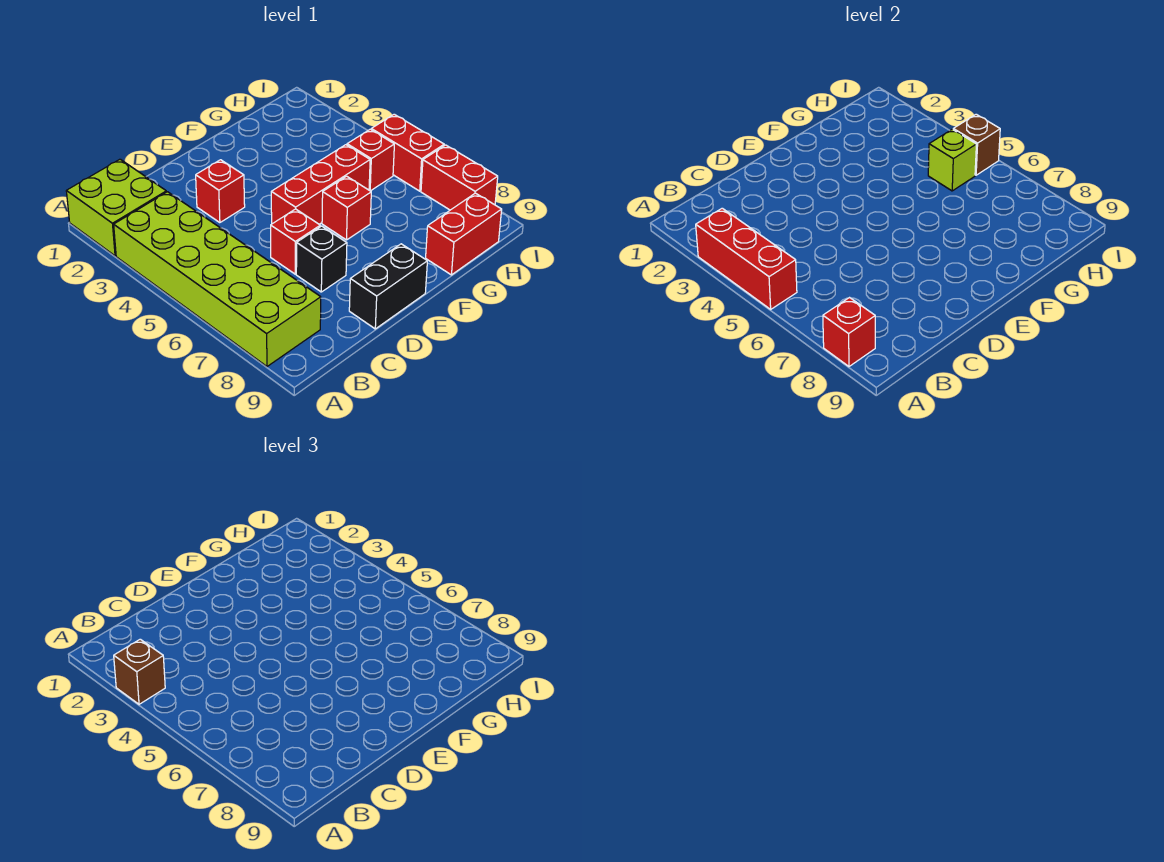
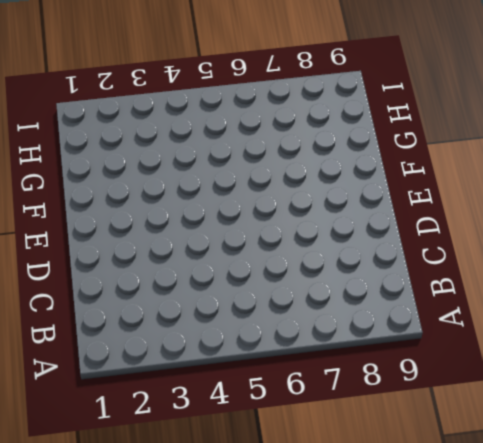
none -> lime brick A1:B2 level 1
none -> lime brick A3:B8 level 1
none -> red brick D3 level 1

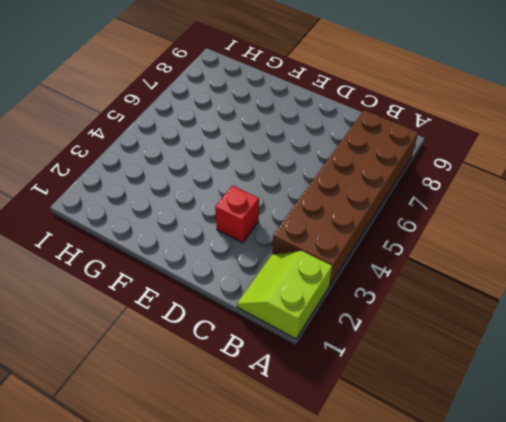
lime slope A1:B2 level 1 top A -> lime brick A1:B2 level 1
brown brick A3:B8 level 1 -> lime brick A3:B8 level 1
none -> red brick D6 level 1
none -> black brick D7 level 1
none -> black brick D9:E9 level 1

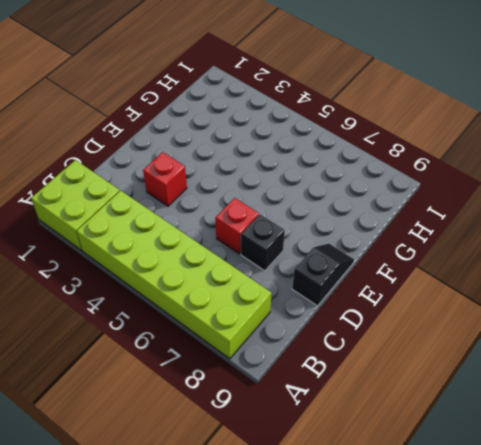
black slope D9:E9 level 1 top D -> black brick D9:E9 level 1
none -> red brick E5:G5 level 1
none -> red brick F6 level 1
none -> red brick G9:H9 level 1

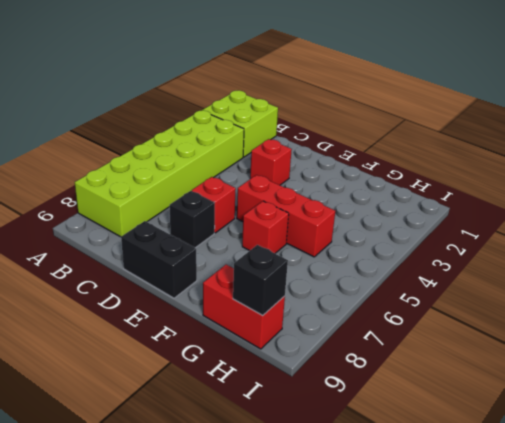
black brick H9 level 2 -> none
none -> red brick H5 level 1
none -> red brick I5:I6 level 1
none -> red brick I7:I8 level 1

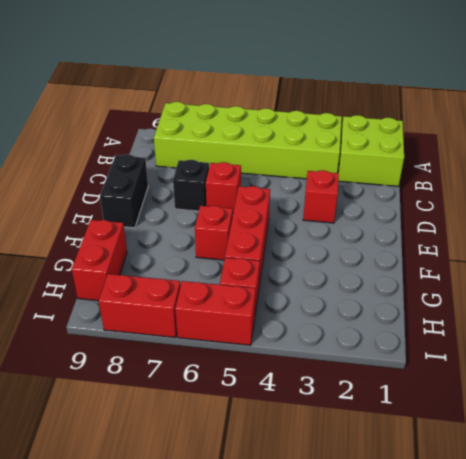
none -> red brick A3:A5 level 2
none -> red brick A8 level 2
none -> lime brick H5 level 2

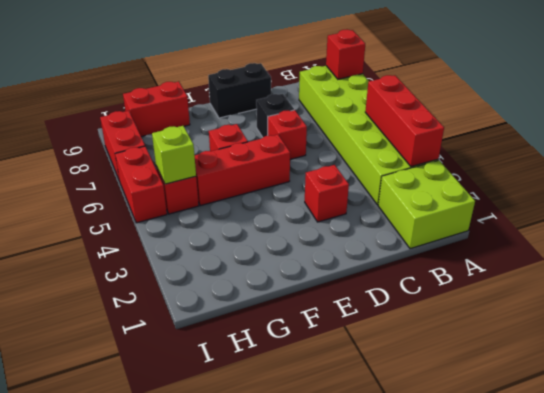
none -> brown brick I5 level 2
none -> brown brick A3 level 3

